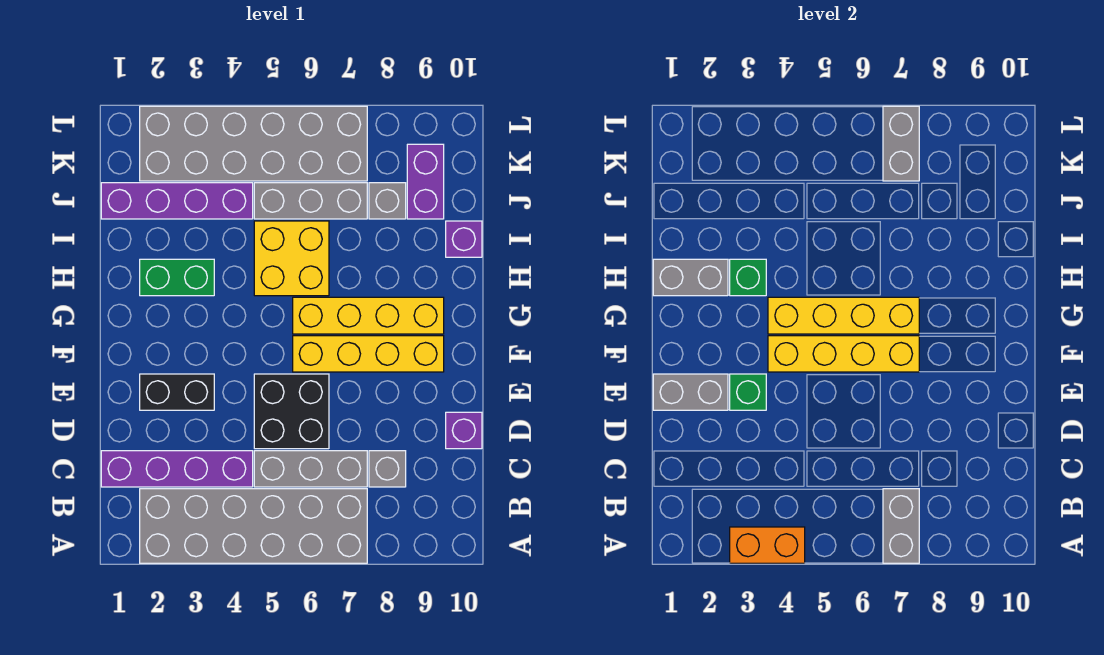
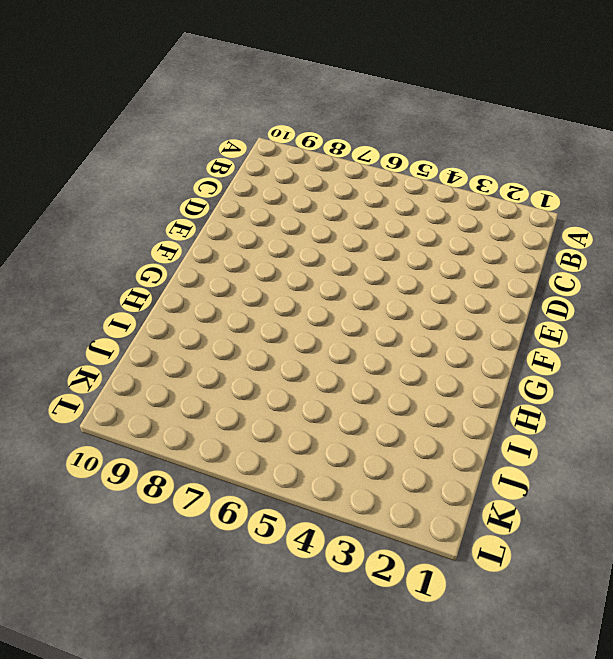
none -> grey brick A2:B7 level 1
none -> purple brick C1:C4 level 1
none -> grey brick C5:C7 level 1

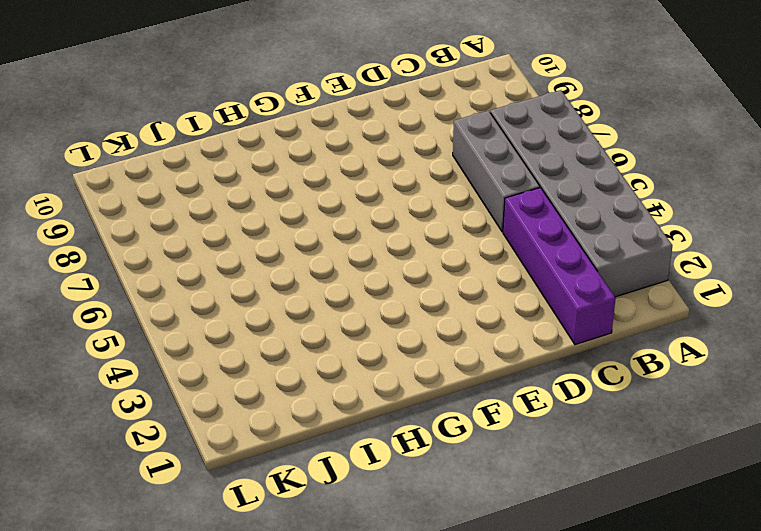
none -> grey brick C8 level 1
none -> black brick D5:E6 level 1
none -> purple brick D10 level 1

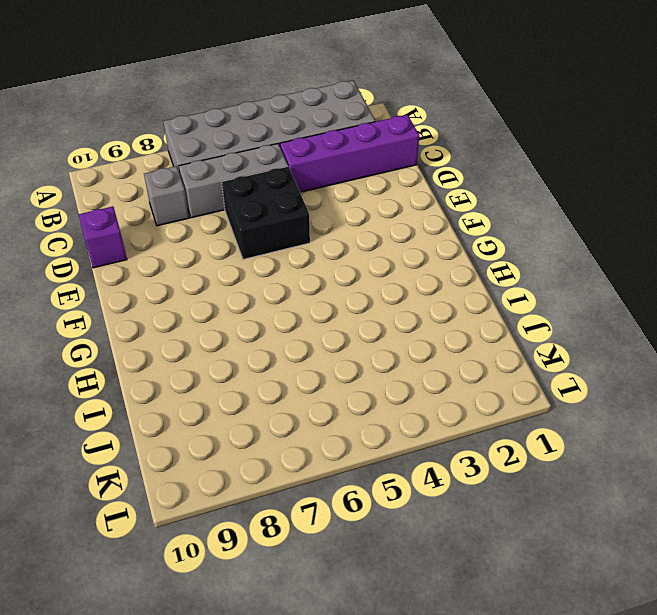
none -> black brick E2:E3 level 1
none -> yellow brick F6:F9 level 1
none -> yellow brick G6:G9 level 1

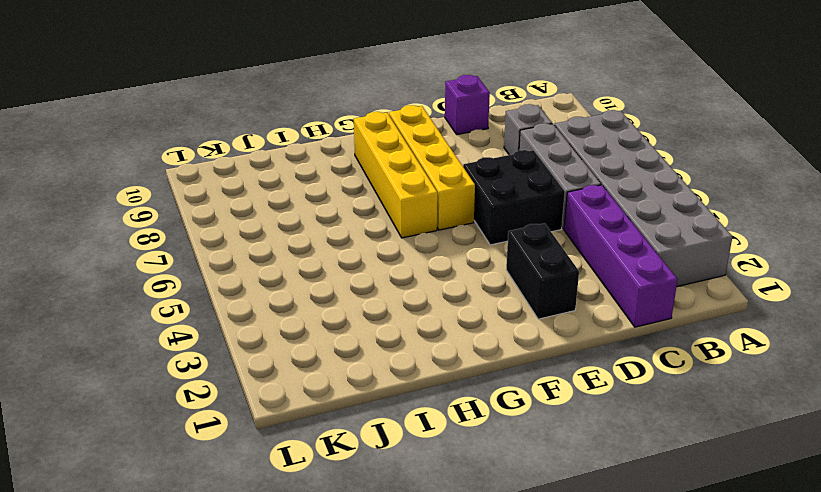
none -> green brick H2:H3 level 1
none -> yellow brick H5:I6 level 1
none -> purple brick I10 level 1

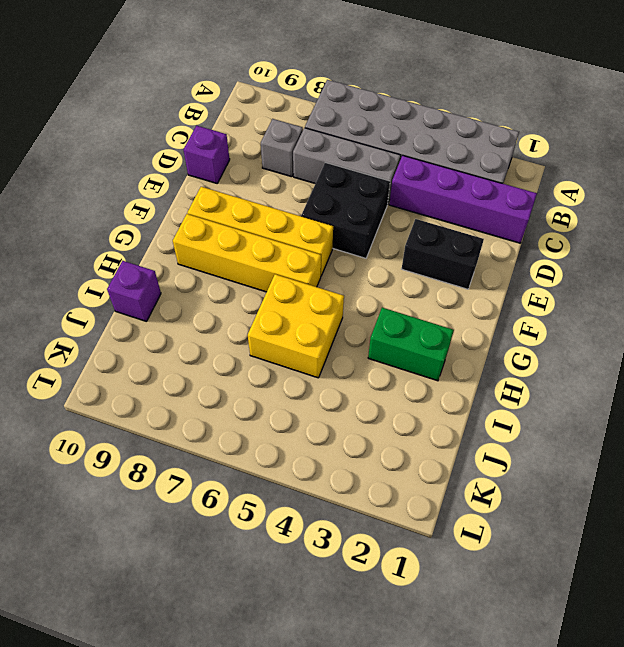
none -> purple brick J1:J4 level 1
none -> grey brick J5:J7 level 1
none -> grey brick J8 level 1

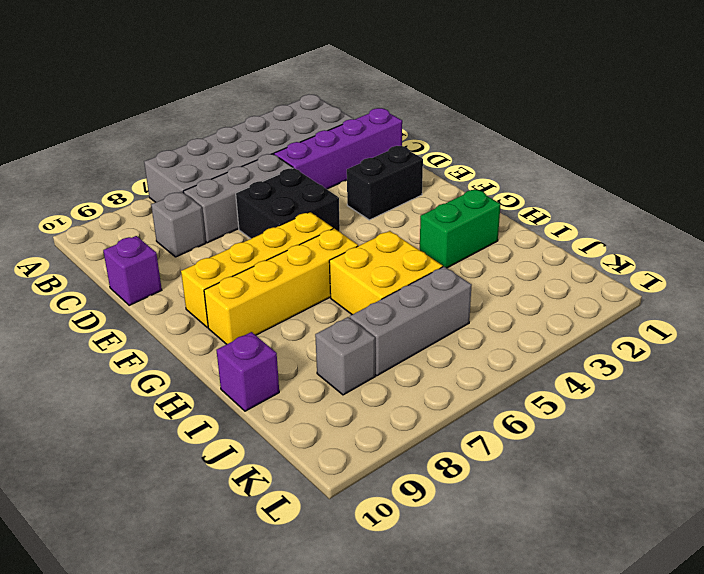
none -> purple brick J1:J4 level 1
none -> purple brick J9:K9 level 1
none -> grey brick K2:L7 level 1

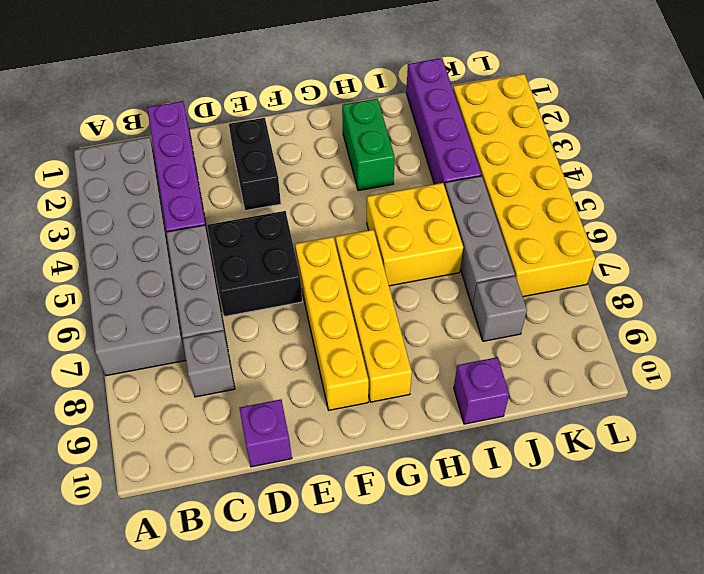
yellow brick K2:L7 level 1 -> grey brick K2:L7 level 1
none -> purple brick J9:K9 level 1
none -> orange brick A3:A4 level 2
none -> grey brick A7:B7 level 2

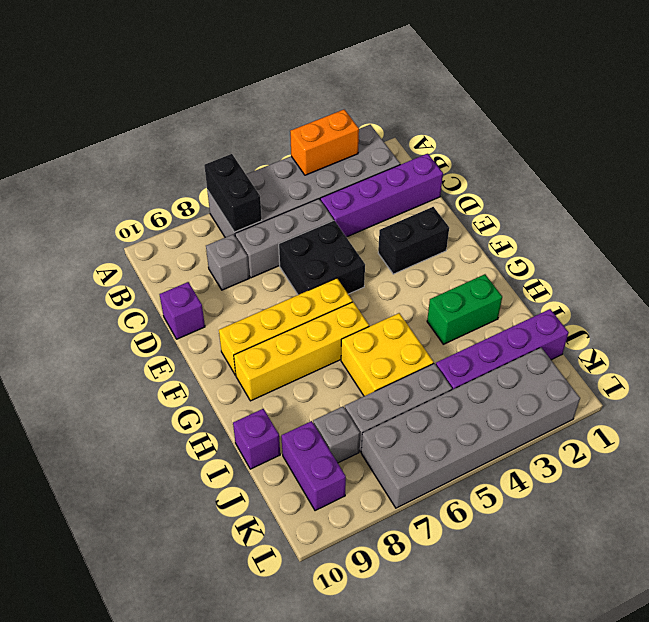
black brick A7:B7 level 2 -> grey brick A7:B7 level 2
none -> grey brick E1:E2 level 2
none -> green brick E3 level 2
none -> yellow brick F4:F7 level 2

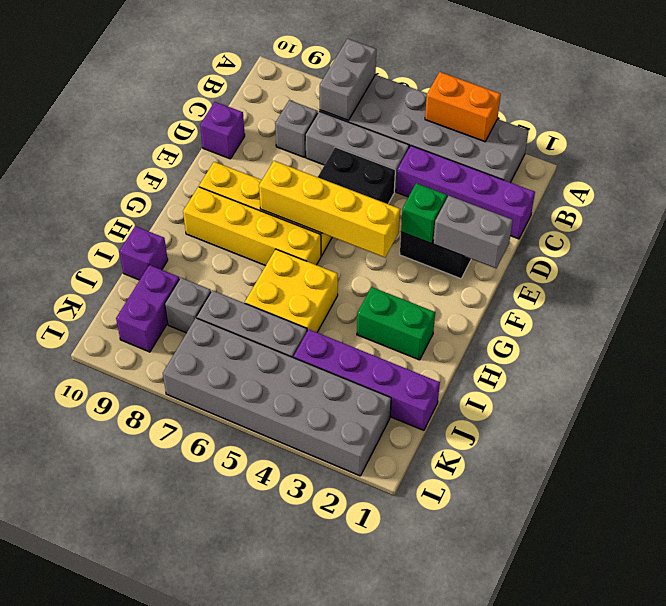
none -> yellow brick G4:G7 level 2
none -> grey brick H1:H2 level 2
none -> green brick H3 level 2

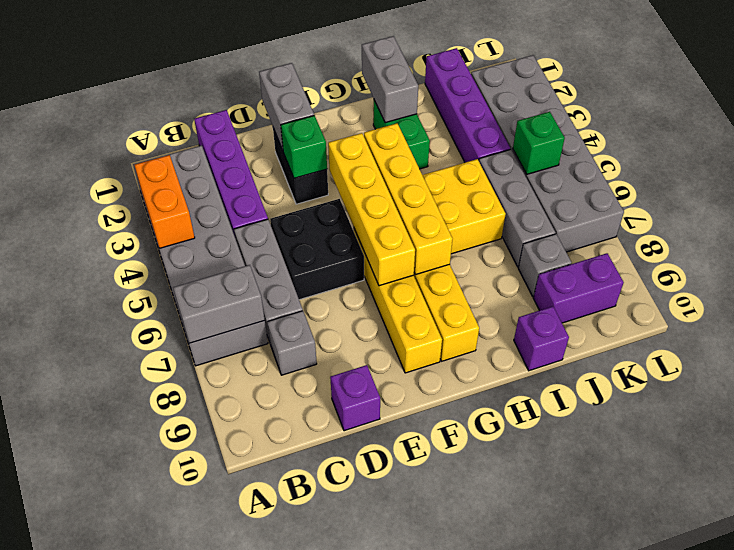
green brick K5 level 2 -> green brick H3 level 2
none -> grey brick K7:L7 level 2

